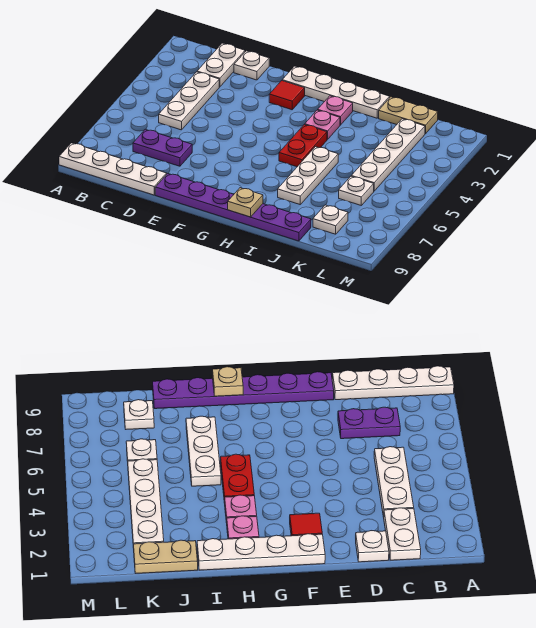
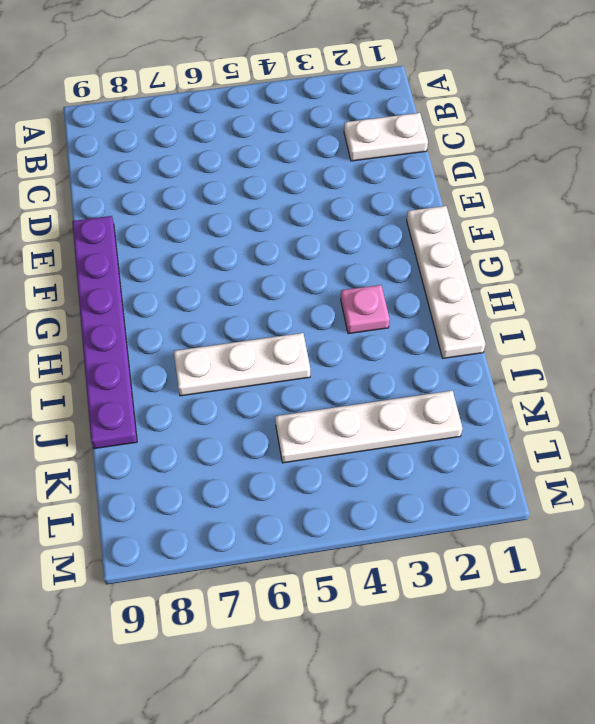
none -> white plate A9:D9 level 1
none -> white plate C3:C5 level 1
none -> purple plate C7:D7 level 1

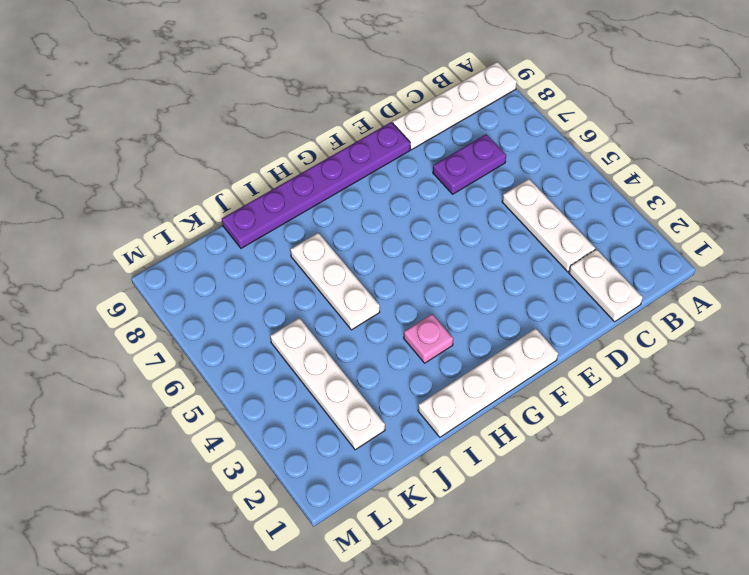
none -> white plate D1 level 1
none -> red tile F2 level 1
none -> pink plate H2 level 1

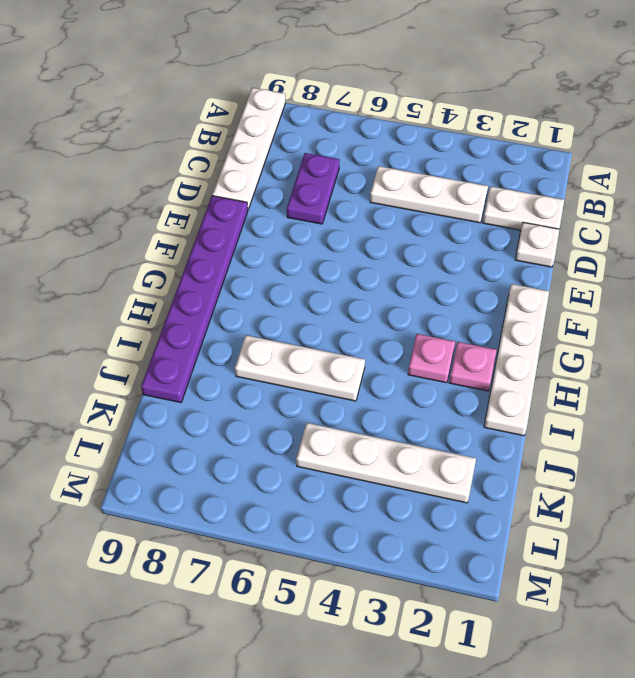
none -> red tile F2 level 1
none -> red plate H4:H5 level 1
none -> tan plate J1:K1 level 1

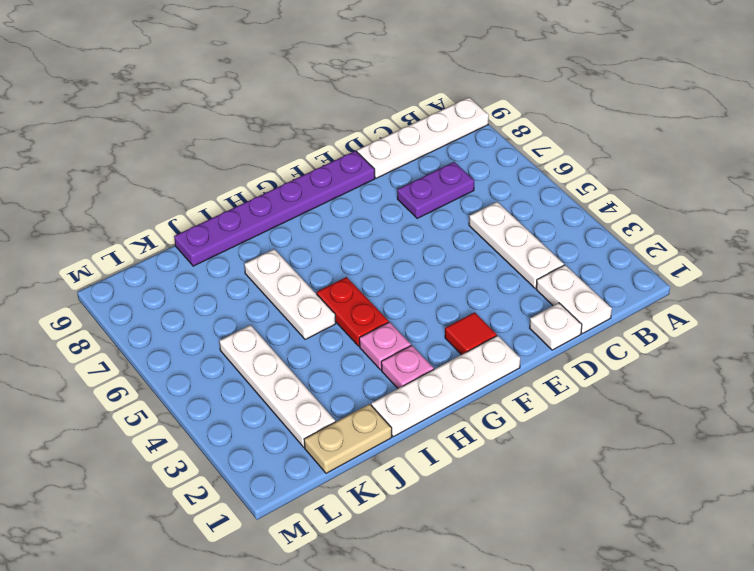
none -> white plate K6 level 1
none -> white plate K8 level 1
none -> tan plate H9 level 2

